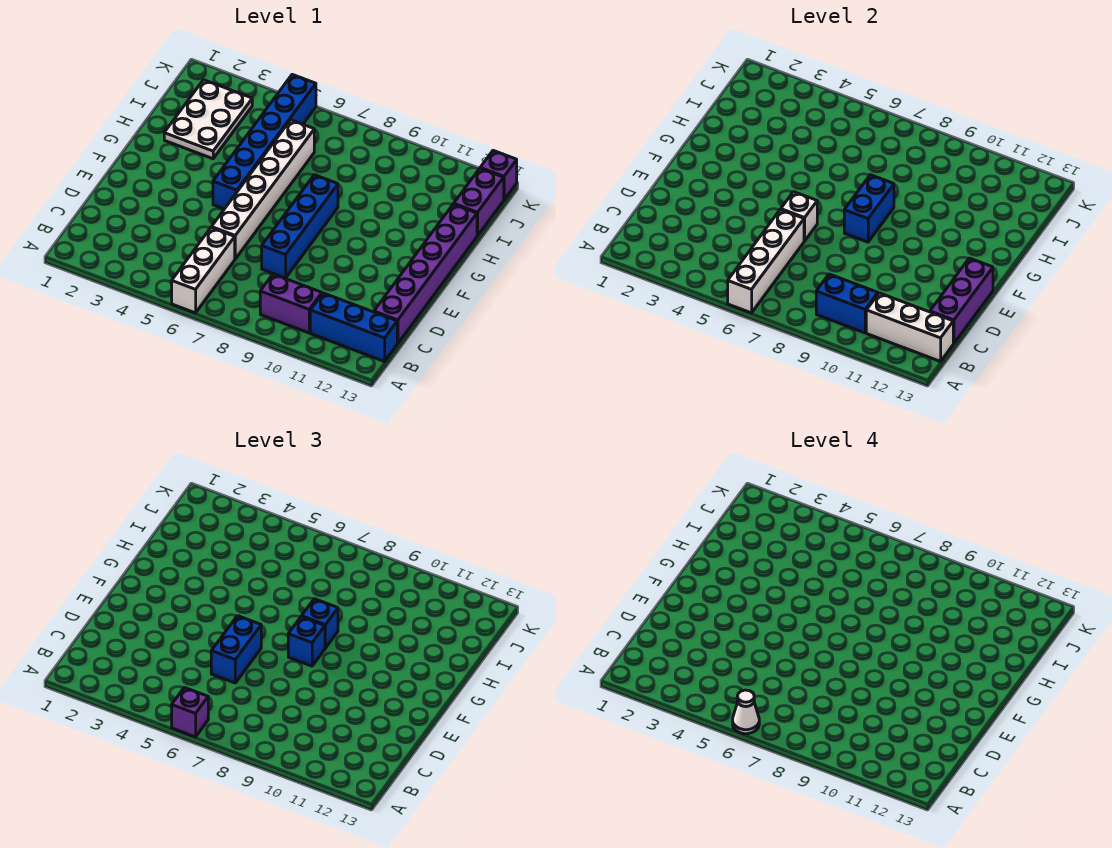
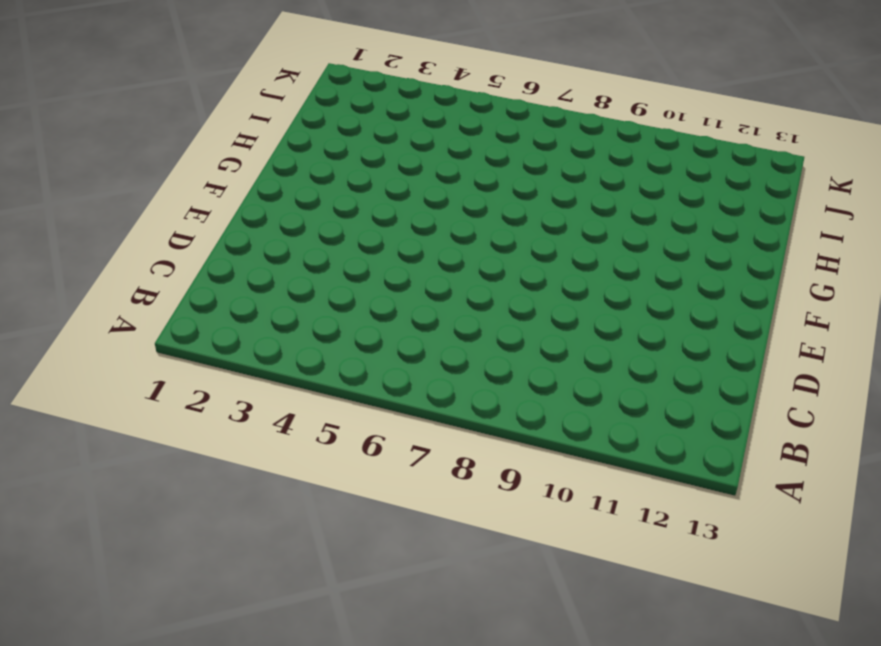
none -> white brick A6:C6 level 1
none -> purple brick B9:B10 level 1
none -> blue brick B11:B13 level 1

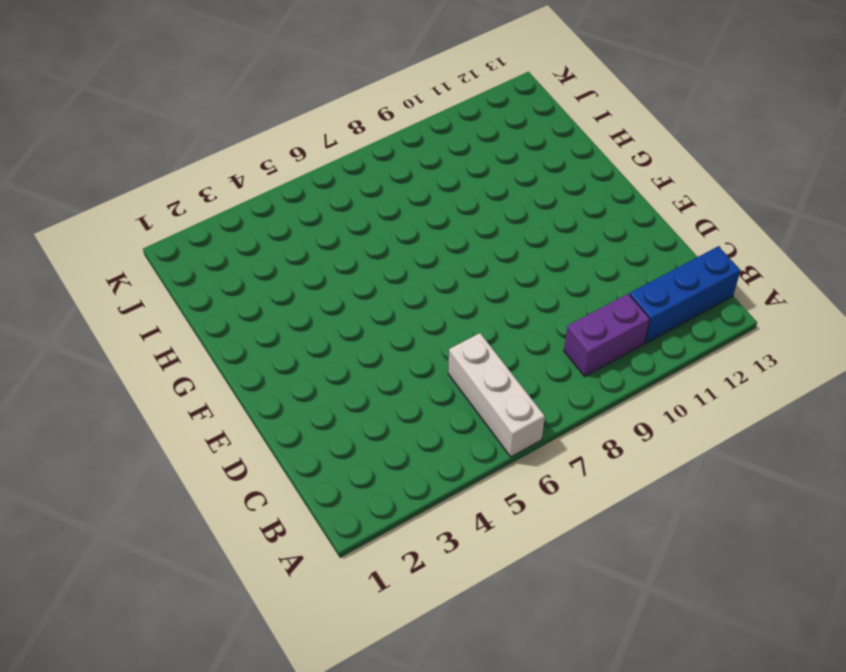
none -> purple brick C13:H13 level 1
none -> white brick D6:I6 level 1
none -> blue brick D8:G8 level 1

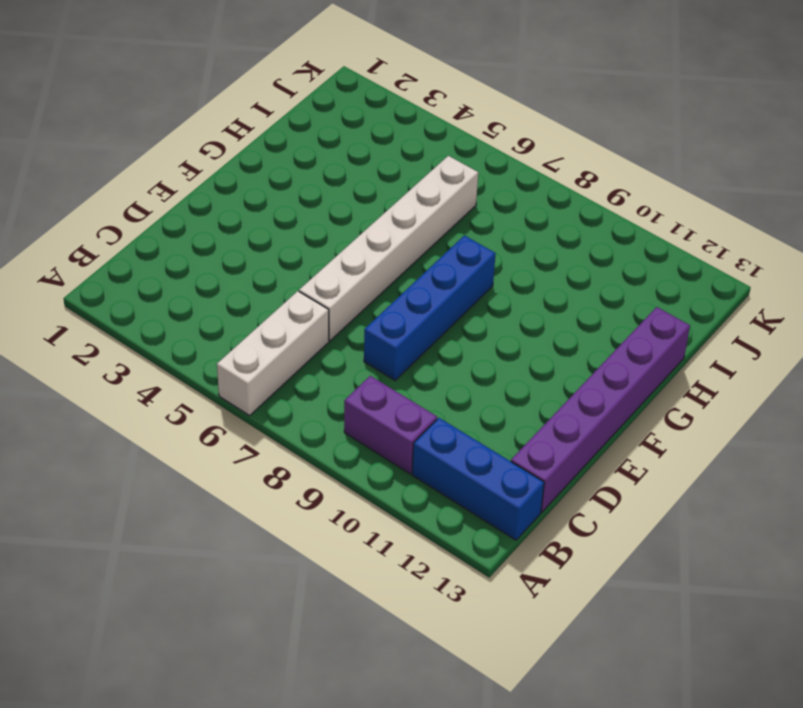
none -> blue brick F5:K5 level 1
none -> white plate H2:J3 level 1
none -> purple brick I13:J13 level 1

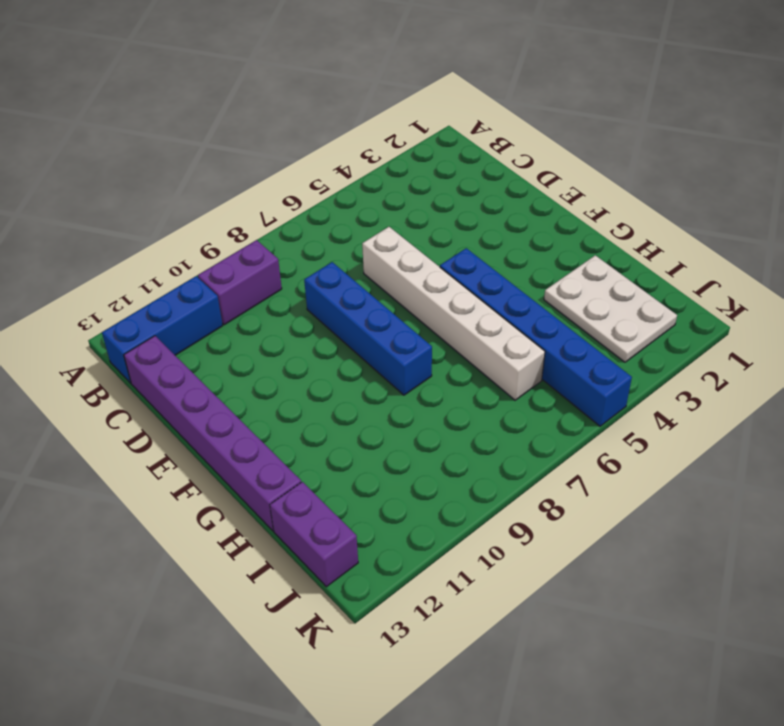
none -> white brick A6:C6 level 1
none -> purple brick K13 level 1
none -> white brick A6:D6 level 2

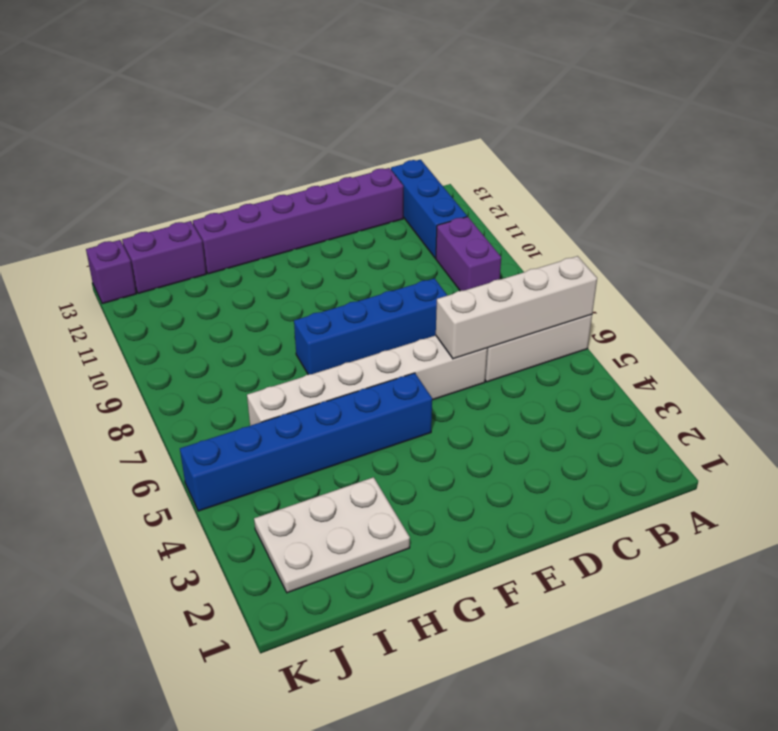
none -> blue brick B9:B10 level 2
none -> white brick B11:B13 level 2
none -> purple brick C13:E13 level 2

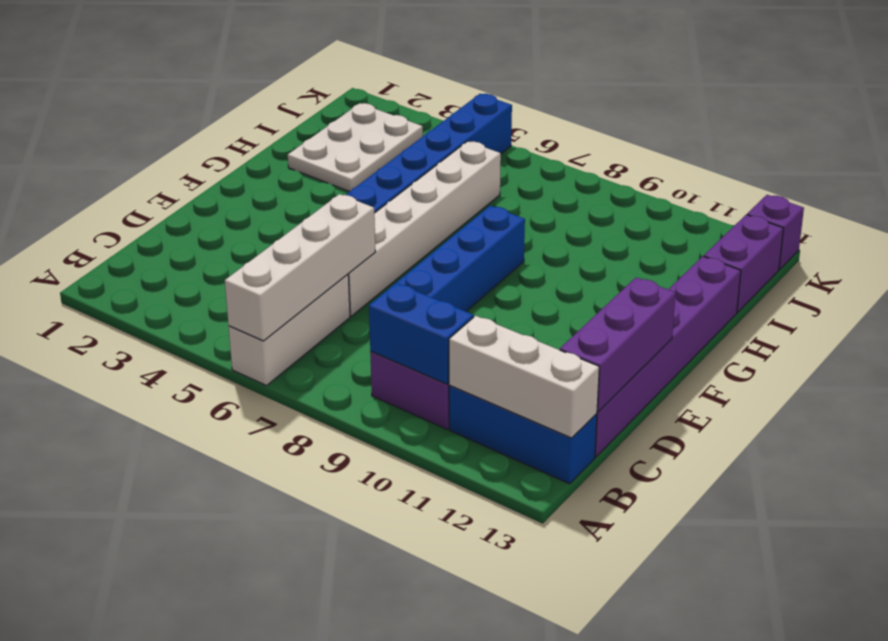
none -> white brick E6 level 2
none -> blue brick F8:G8 level 2
none -> purple brick A6 level 3

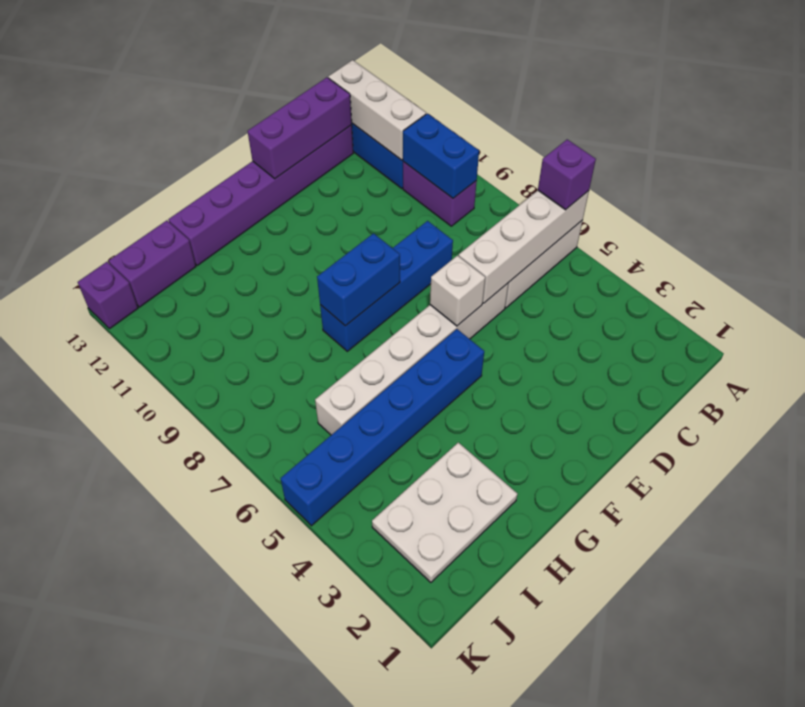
none -> blue brick D6:E6 level 3
none -> blue brick F8 level 3
none -> blue brick G8 level 3

